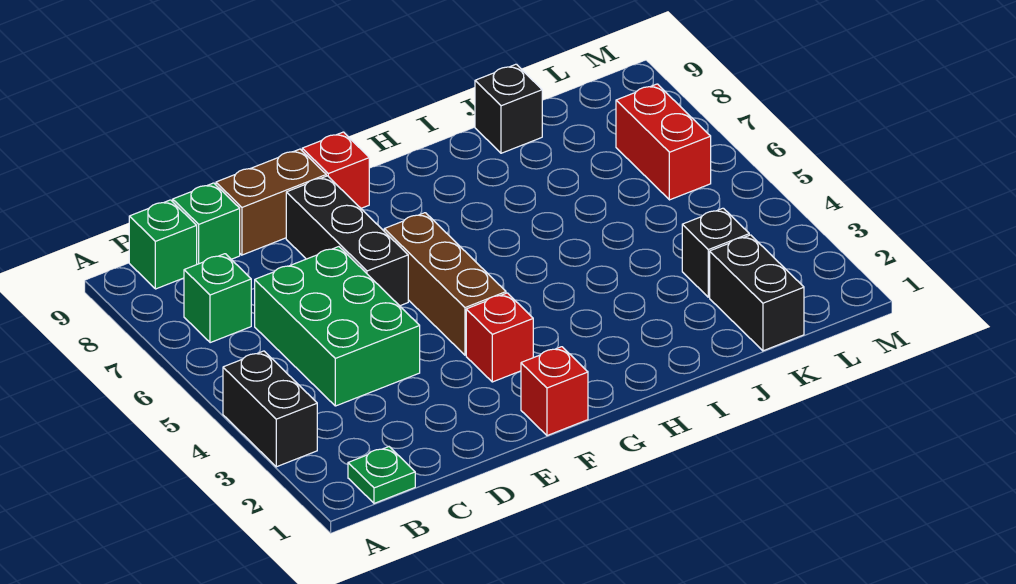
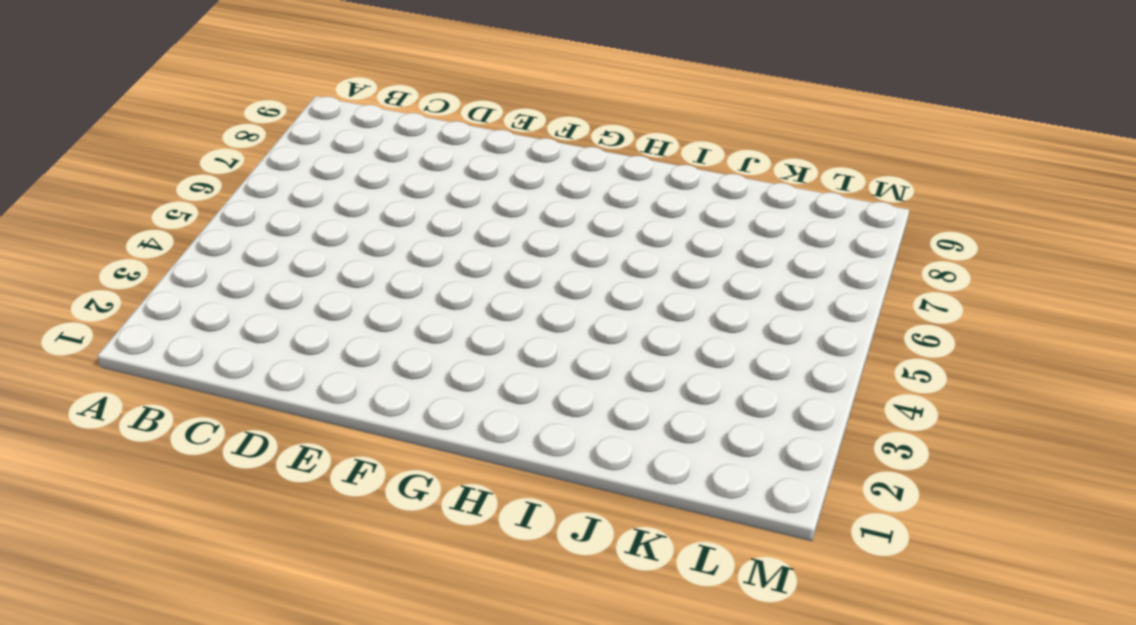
none -> black brick A3:A4 level 1
none -> green plate B1 level 1
none -> green brick B7 level 1

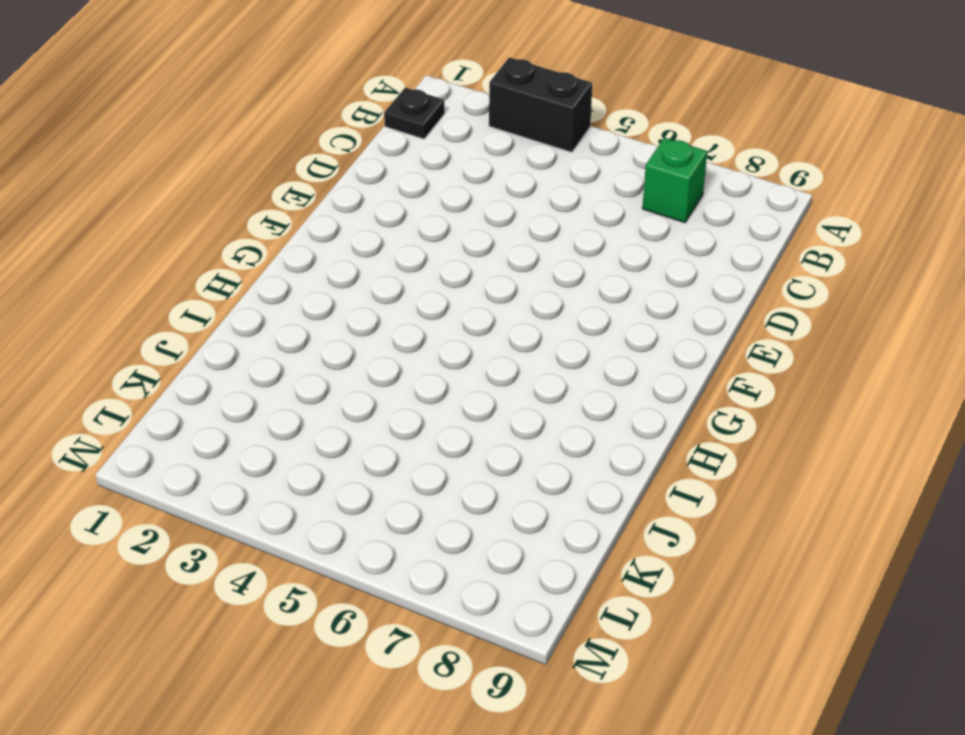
black plate B1 level 1 -> green plate B1 level 1
none -> green brick B9 level 1
none -> green brick C4:D6 level 1
none -> green brick C9 level 1

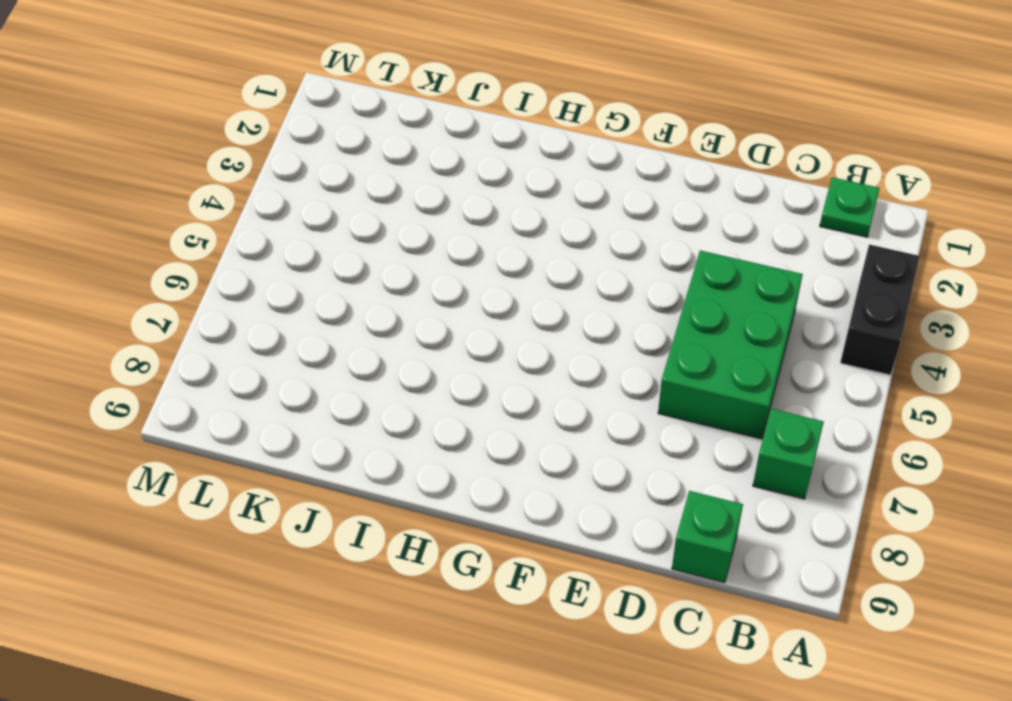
none -> green brick B9 level 1
none -> brown brick D9:E9 level 1
none -> black brick E6:E8 level 1

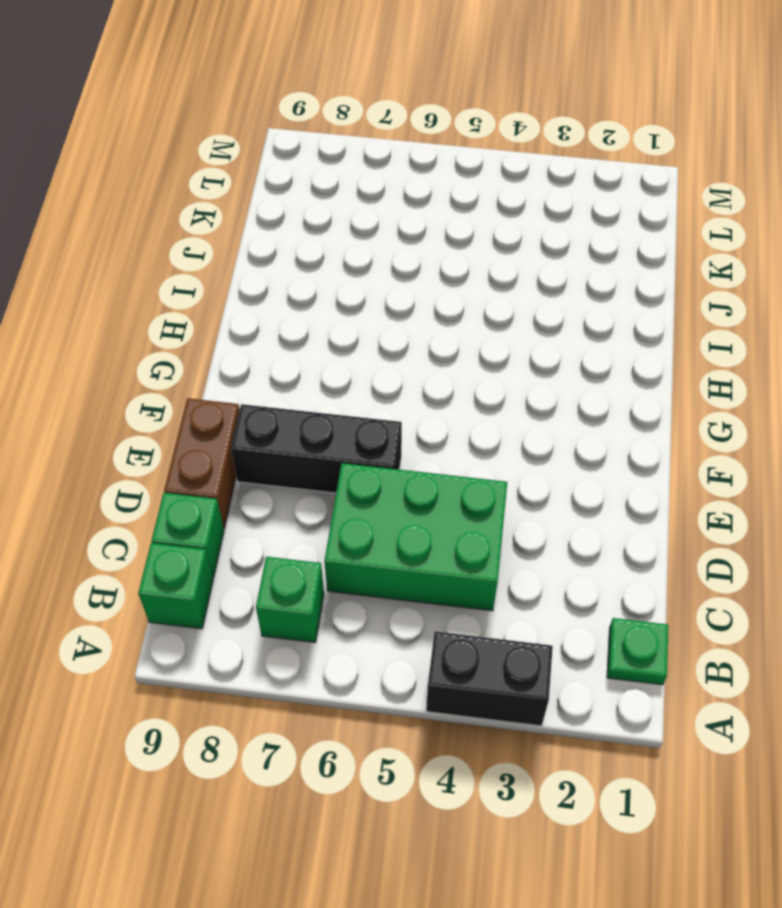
none -> red brick F1 level 1
none -> red brick F3 level 1
none -> brown brick F4:F6 level 1

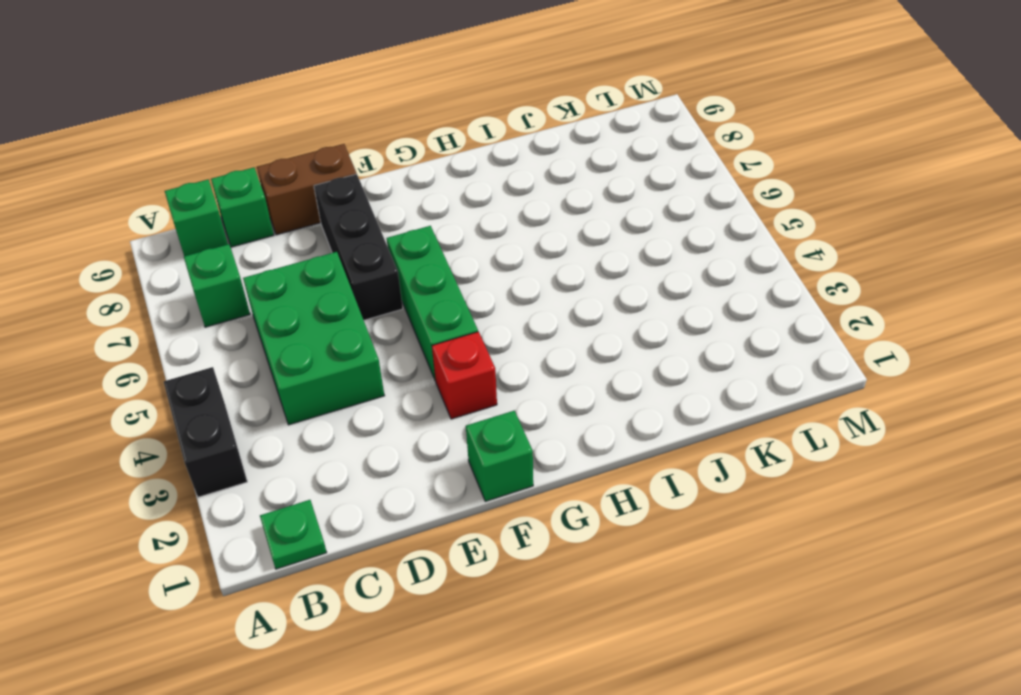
green brick F1 level 1 -> red brick F1 level 1
green brick F4:F6 level 1 -> brown brick F4:F6 level 1
none -> red brick F9 level 1
none -> black brick J9 level 1
none -> black brick K1:K2 level 1

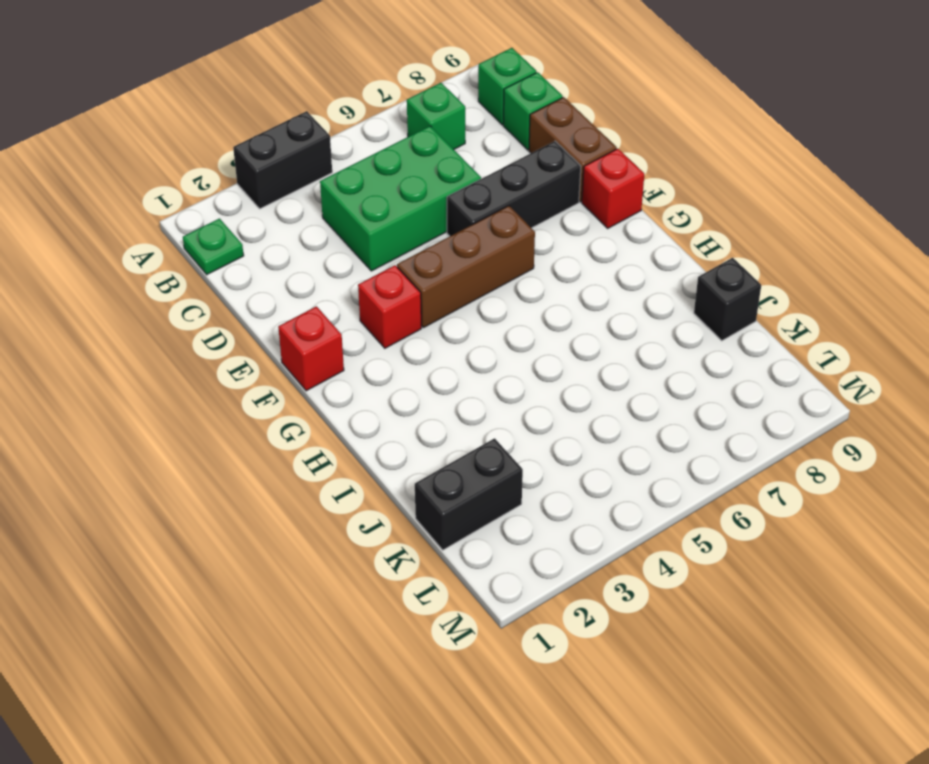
none -> black brick K3 level 1
none -> red brick L6:L7 level 1

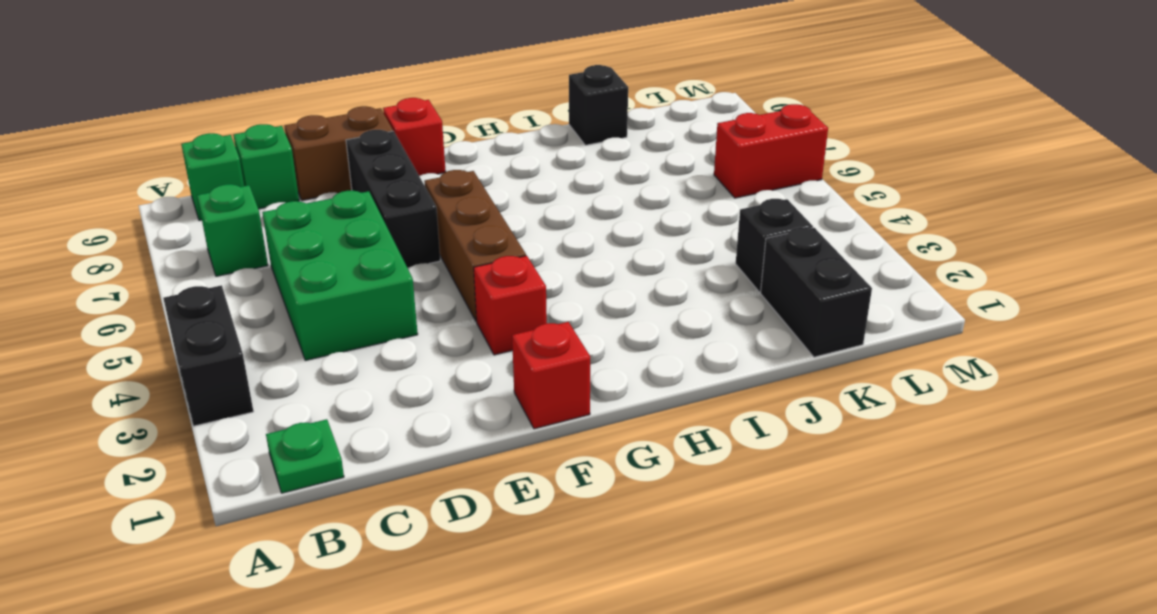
red brick L6:M6 level 1 -> red brick L6:L7 level 1

